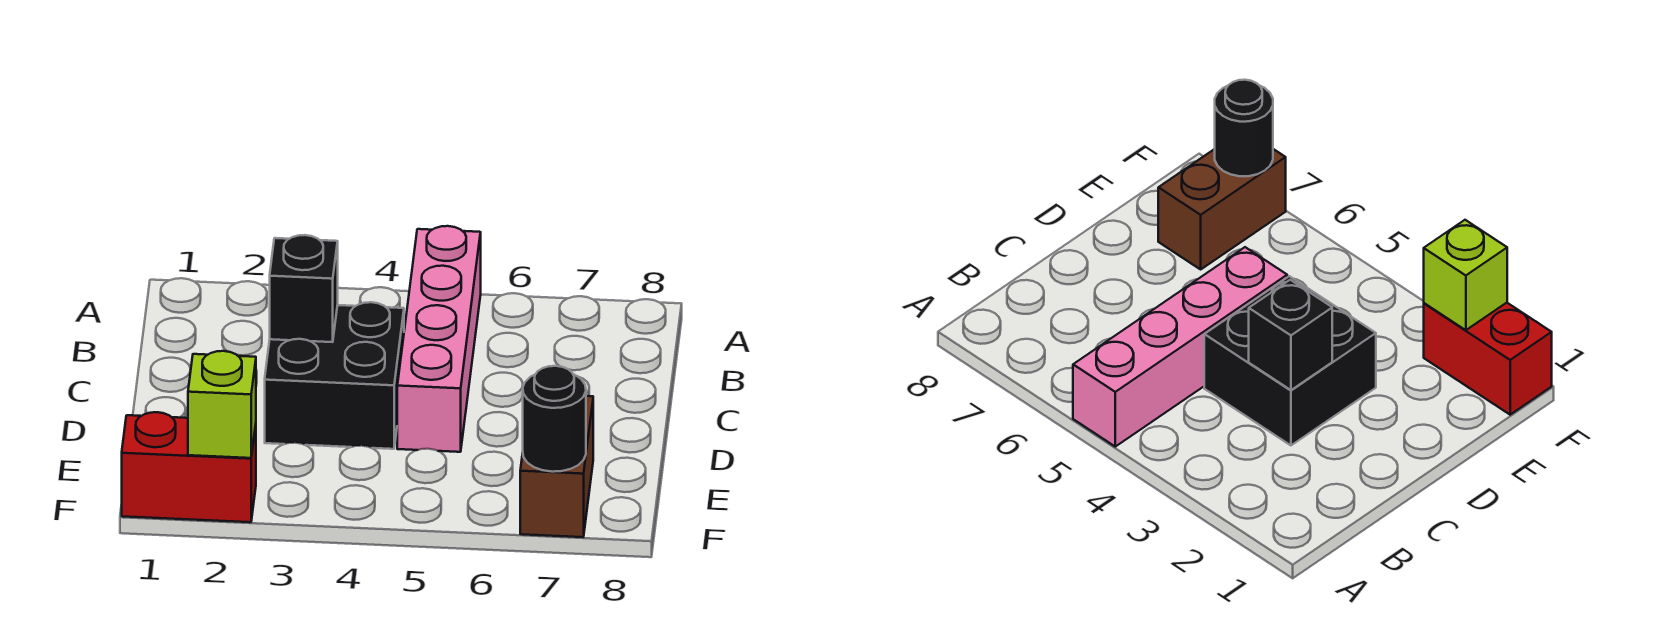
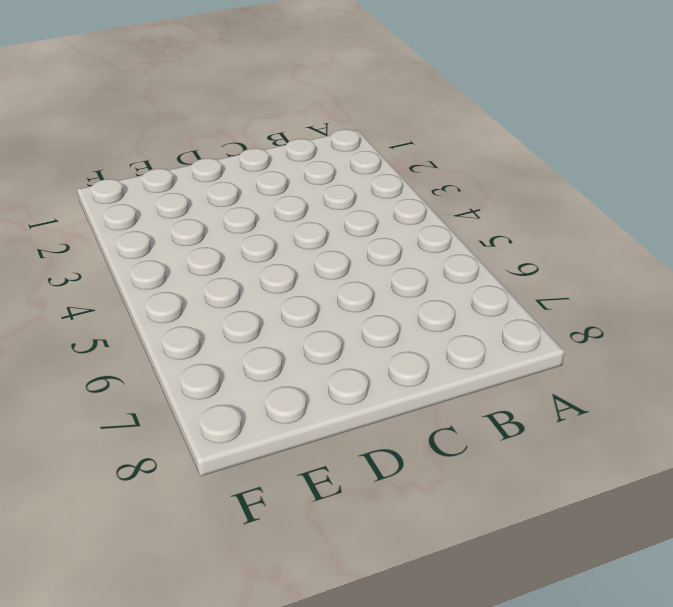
none -> pink brick A5:D5 level 1
none -> black brick C3:D4 level 1

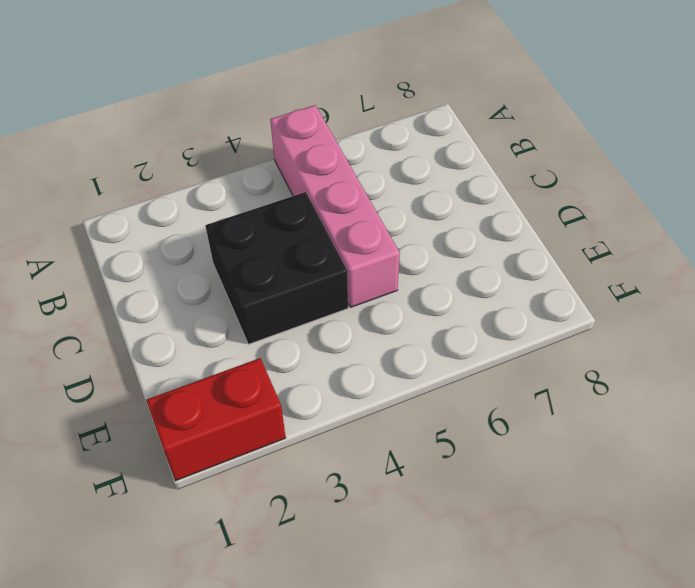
none -> brown brick E7:F7 level 1
none -> black brick C3 level 2

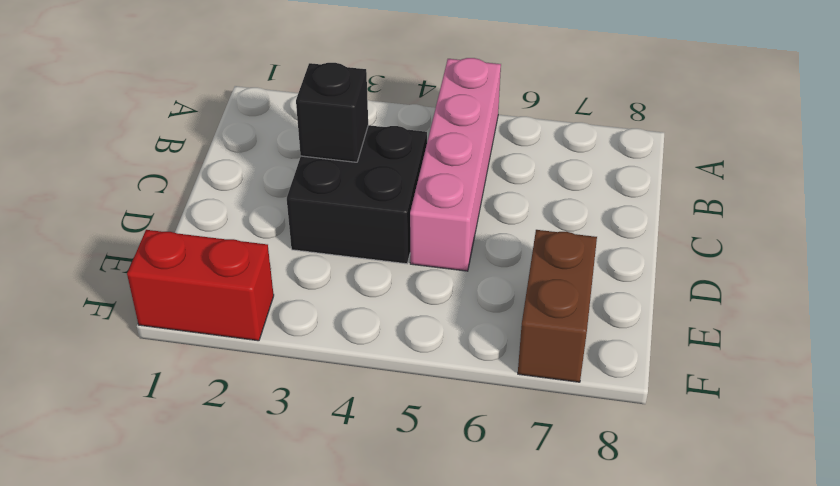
none -> lime brick F2 level 2
none -> black round brick F7 level 2

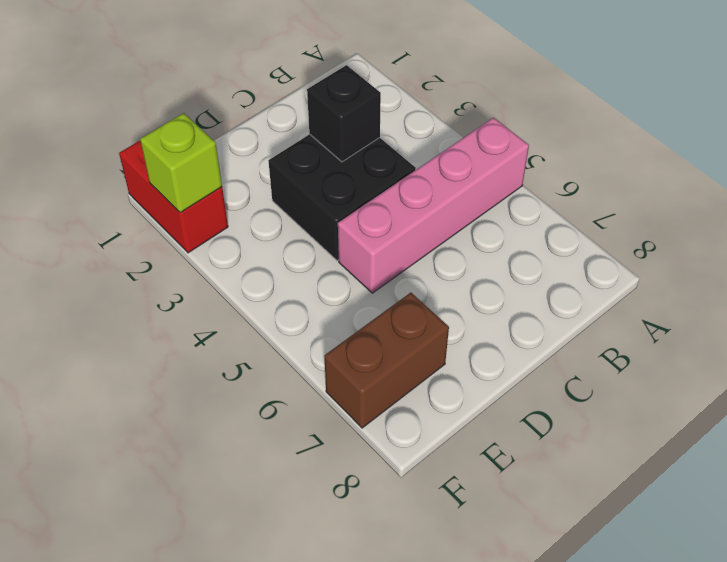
none -> black round brick F7 level 2

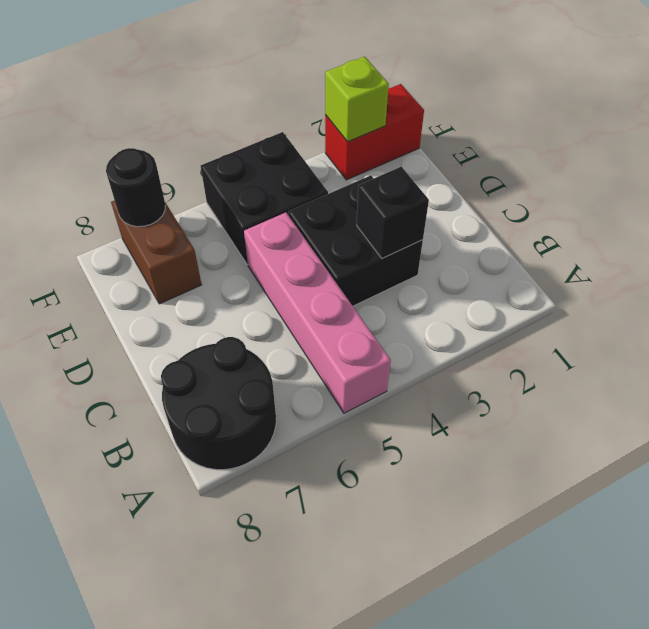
black round brick A7:B8 level 1 -> none
black brick E4:F5 level 1 -> none

